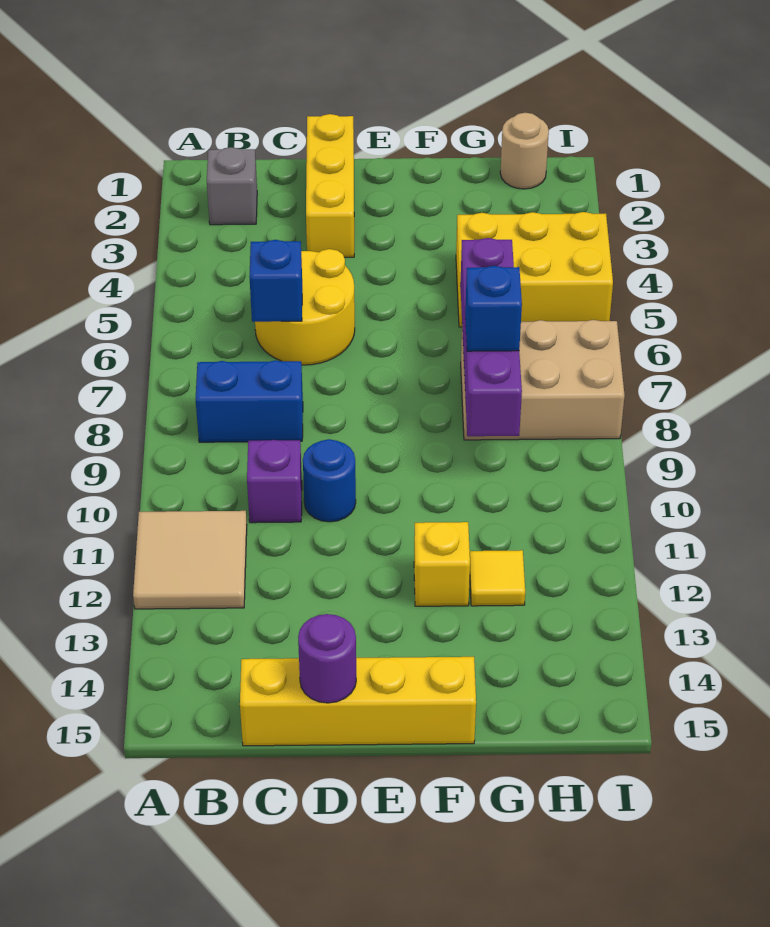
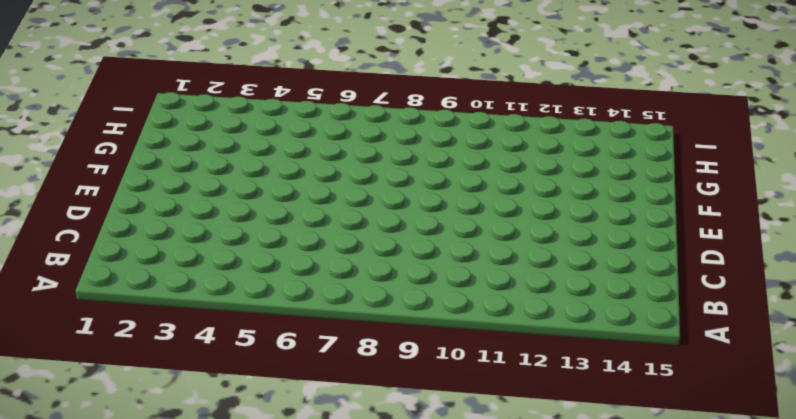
none -> tan tile A11:B12 level 1
none -> grey brick B2 level 1
none -> blue brick B8:C8 level 1

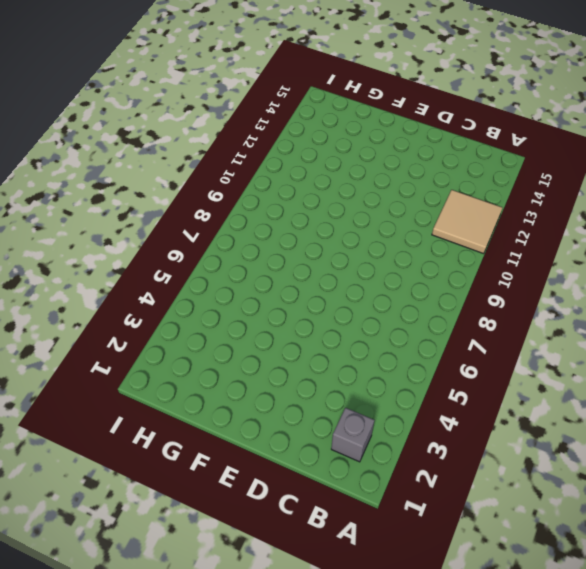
none -> blue brick B8:C8 level 1
none -> yellow round brick C5:D6 level 1
none -> purple brick C10 level 1

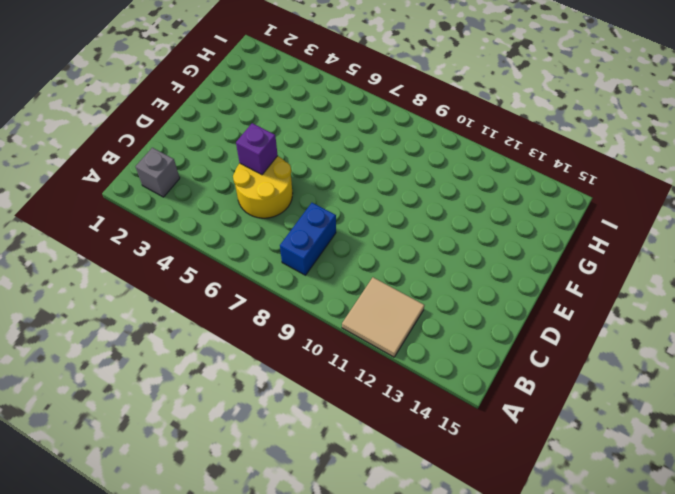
purple brick D5 level 2 -> purple brick C10 level 1
none -> yellow brick C15:F15 level 1
none -> yellow brick D1:D3 level 1
none -> blue round brick D10 level 1

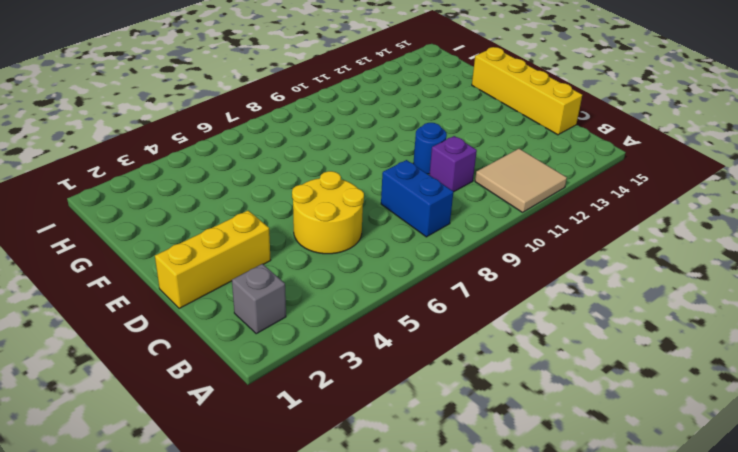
none -> yellow brick F12 level 1
none -> yellow brick G4:I5 level 1
none -> tan brick G7:I8 level 1

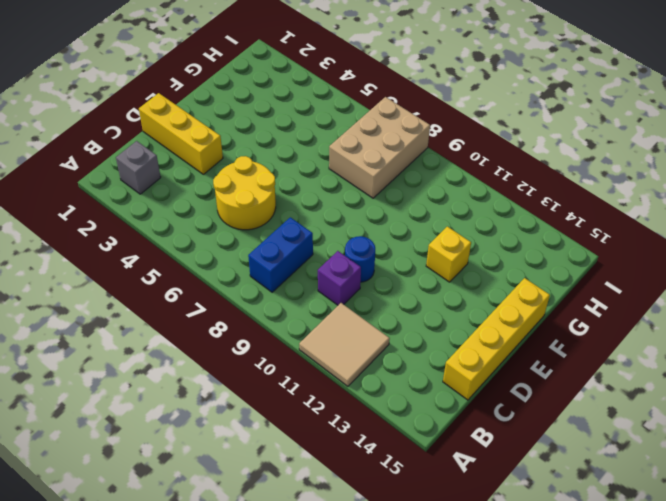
none -> yellow brick G4:I5 level 1
none -> yellow tile G12 level 1
none -> tan round brick H1 level 1

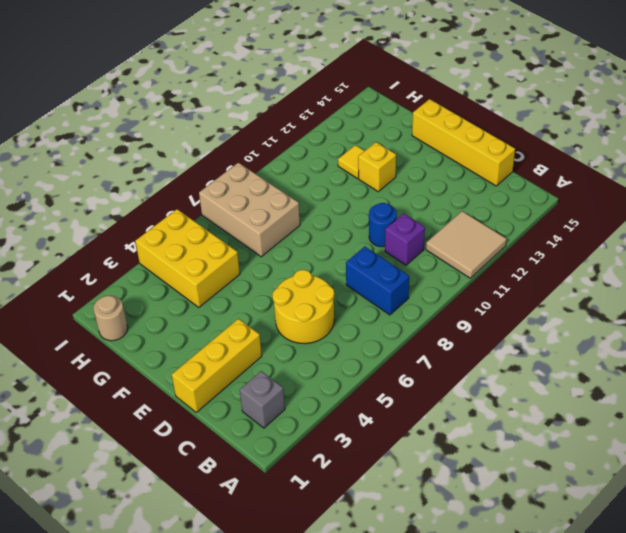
none -> blue brick C6 level 2
none -> purple round brick D15 level 2
none -> purple brick G6:G9 level 2

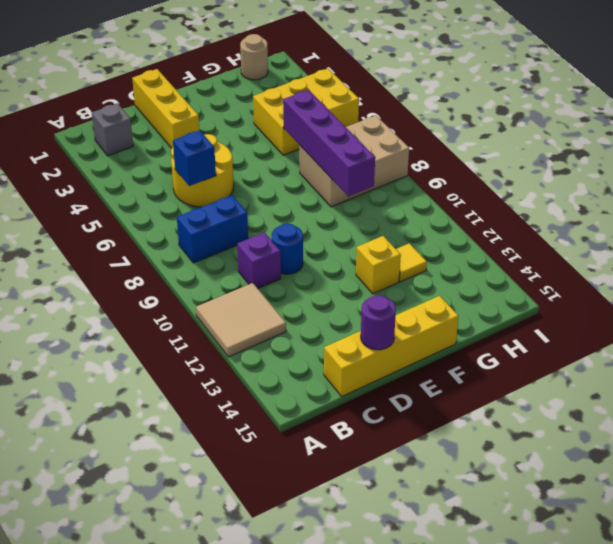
none -> blue brick G8 level 3

